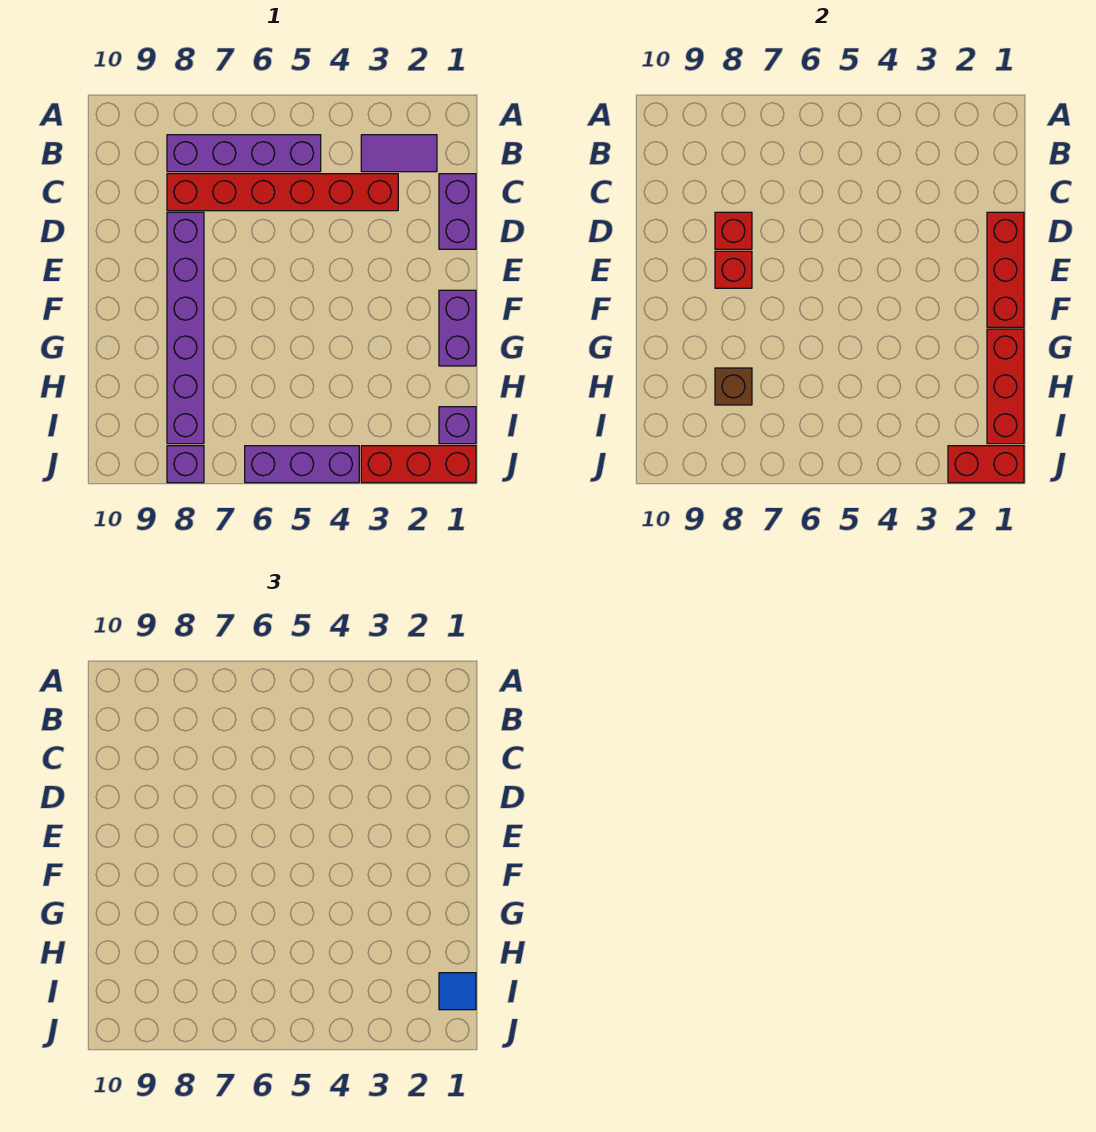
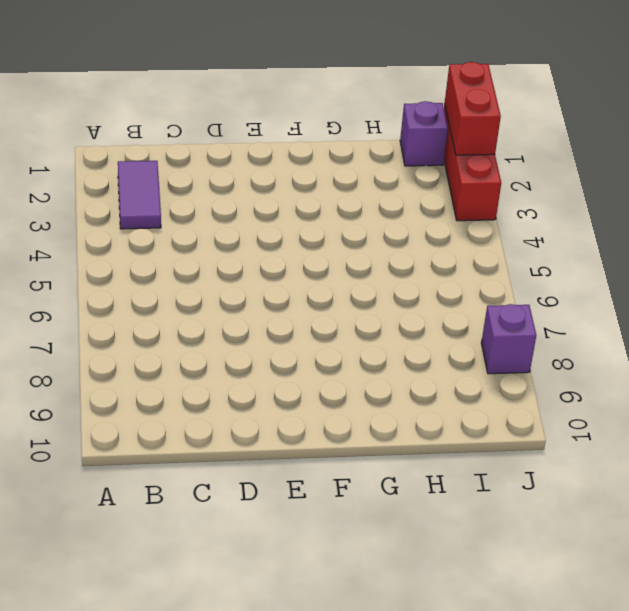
none -> purple brick B5:B8 level 1
none -> purple brick C1:D1 level 1
none -> red brick C3:C8 level 1

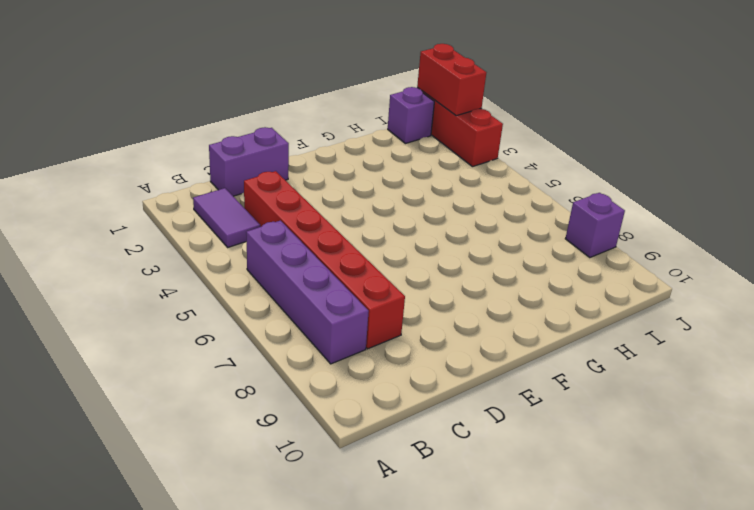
none -> purple brick D8:I8 level 1
none -> purple brick F1:G1 level 1
none -> purple brick J4:J6 level 1

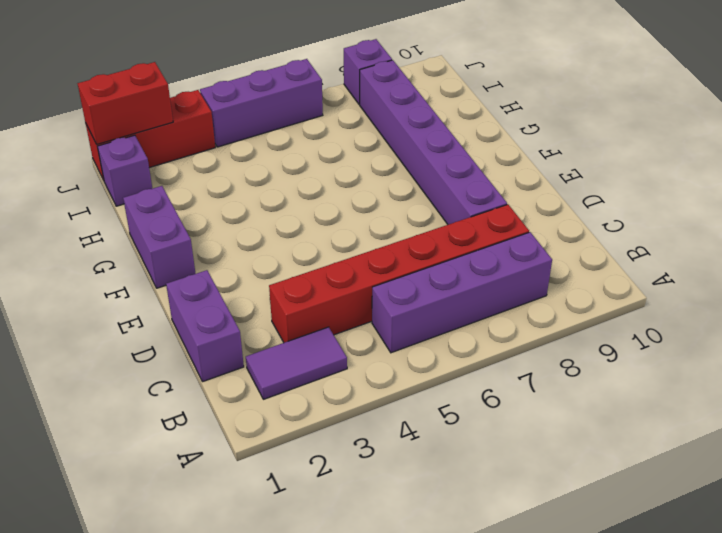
none -> red brick D1:F1 level 2
none -> red brick D8 level 2
none -> red brick E8 level 2

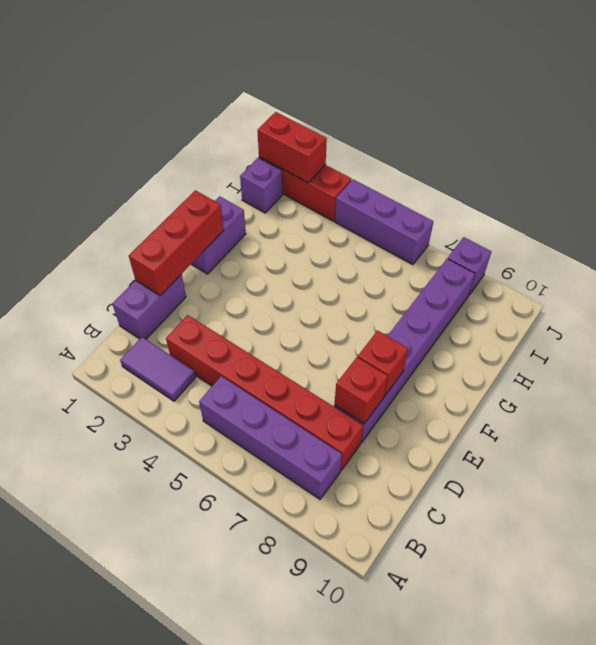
none -> red brick G1:I1 level 2
none -> brown brick H8 level 2
none -> blue tile I1 level 3

